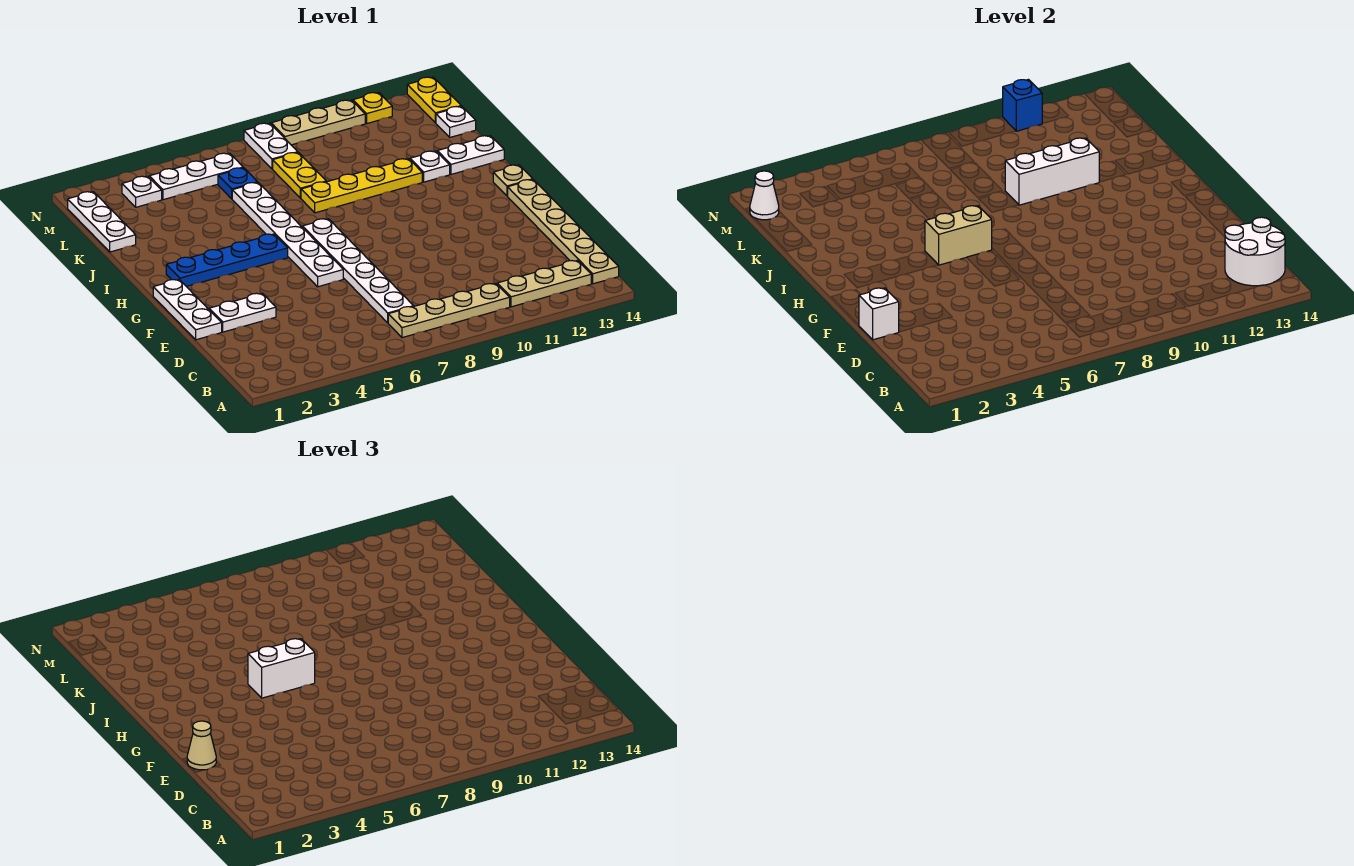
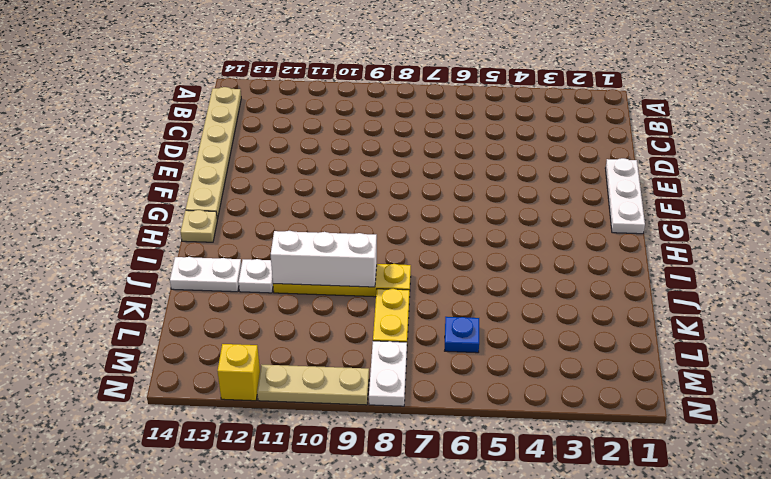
yellow brick N12 level 1 -> yellow plate N12 level 1
none -> tan plate B7:B10 level 1
none -> tan plate B11:B13 level 1
none -> white plate C7:H7 level 1
none -> white plate E2:E3 level 1

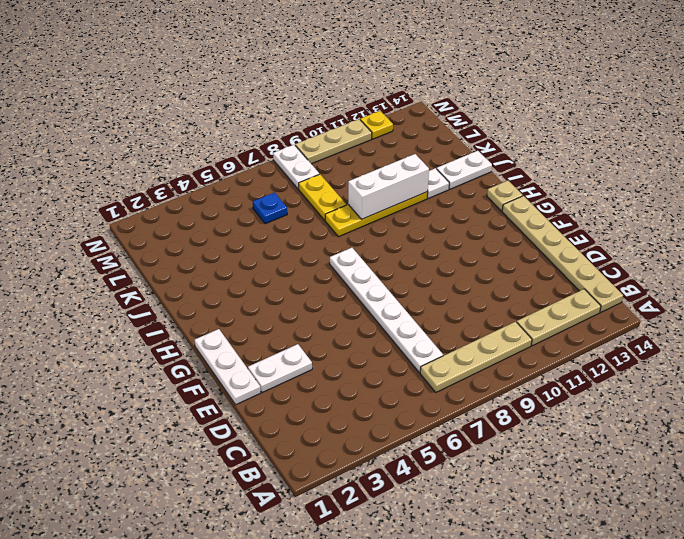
none -> white plate F6:K6 level 1
none -> blue plate H2:H5 level 1
none -> white plate K1:M1 level 1
none -> white plate L14 level 1

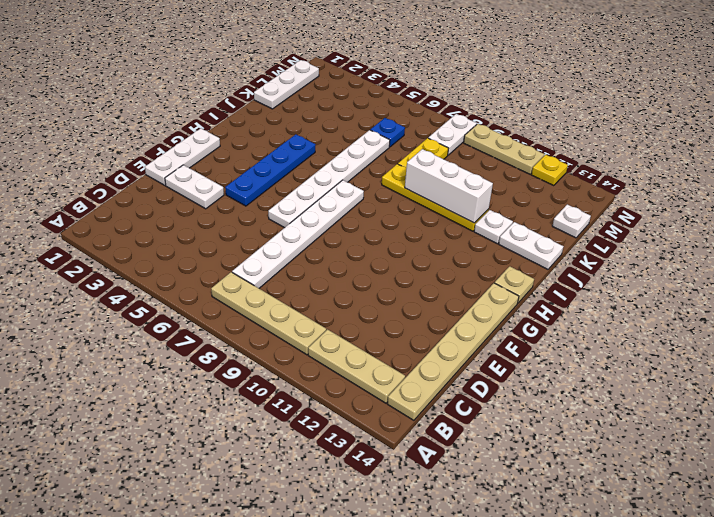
blue plate F4:I4 level 1 -> blue plate H2:H5 level 1
none -> white plate M3 level 1
none -> white plate M4:M6 level 1
none -> yellow plate M14:N14 level 1
none -> white round brick B13:C14 level 2

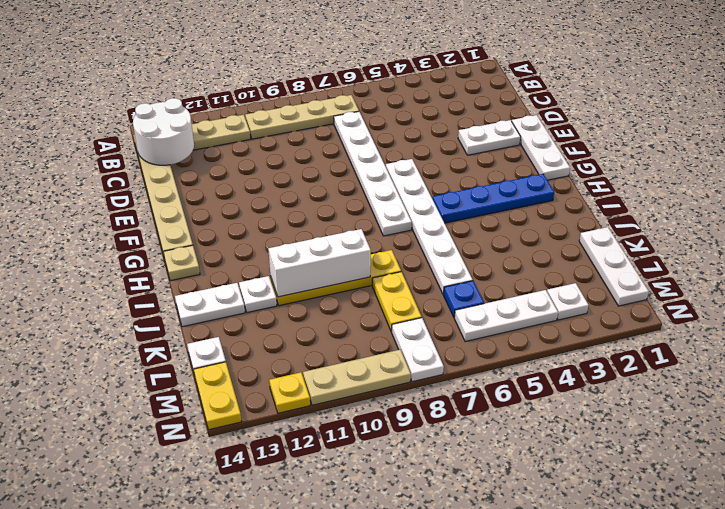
none -> white brick E1 level 2
none -> tan brick H5:H6 level 2
none -> white cone M1 level 2
none -> blue brick N11 level 2

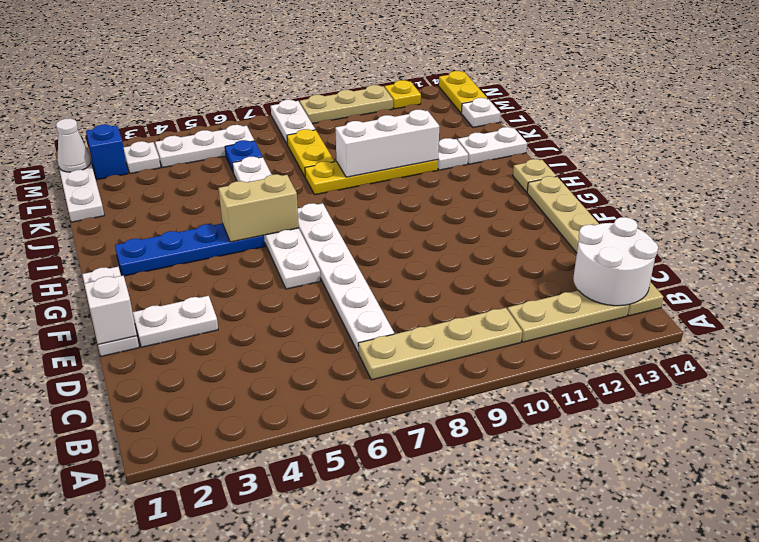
blue brick M2 level 1 -> blue brick N11 level 2
none -> tan cone E1 level 3
none -> white brick H5:H6 level 3

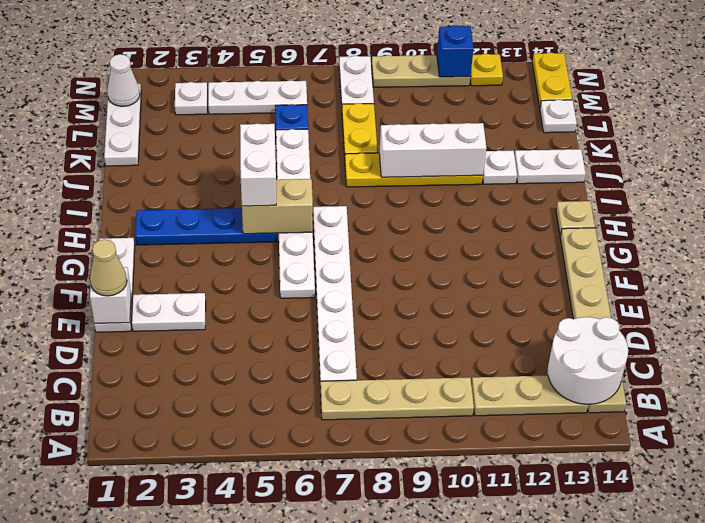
white brick H5:I5 level 3 -> white brick H5:H6 level 3

